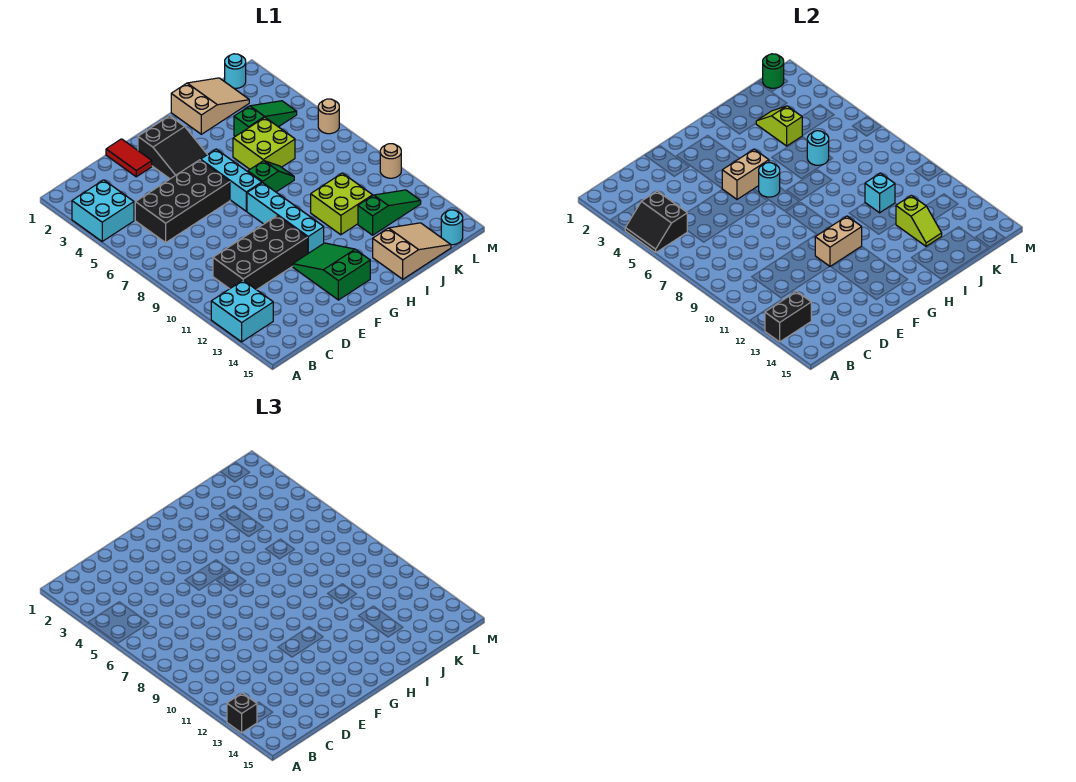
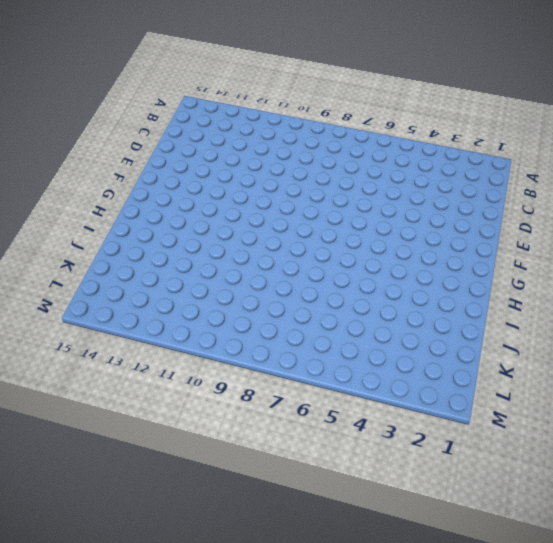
none -> cyan brick A3:B4 level 1
none -> cyan brick A12:B13 level 1
none -> black brick C5:F6 level 1
none -> black brick C10:F11 level 1

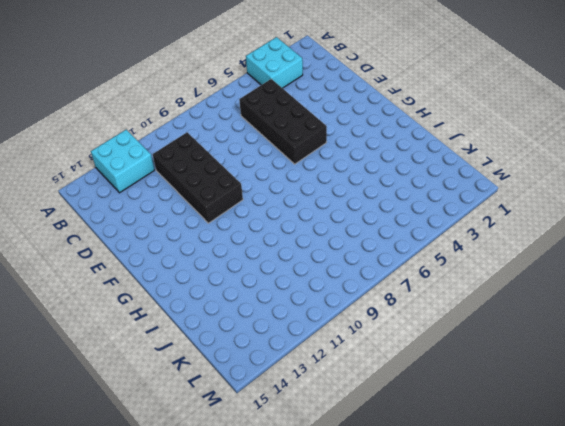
none -> red tile E1:E2 level 1
none -> black slope F2:G4 level 1 top 2
none -> green slope F12:G14 level 1 top 14
none -> cyan brick G5:G7 level 1

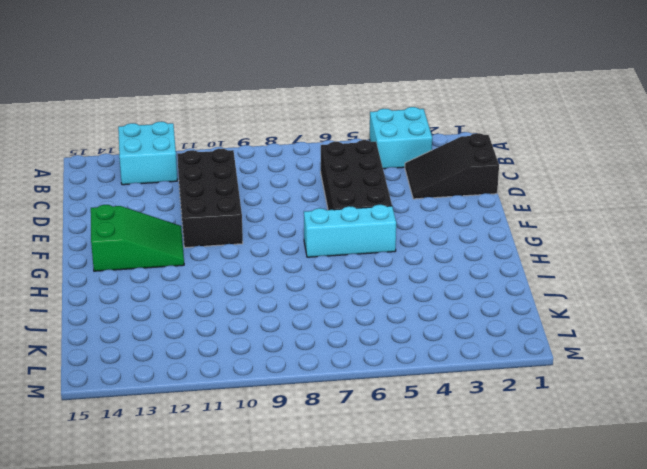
black slope C1:D3 level 1 top 1 -> black slope F2:G4 level 1 top 2
none -> red tile E1:E2 level 1
none -> cyan brick G8:G11 level 1
none -> green slope H7:I7 level 1 top H
none -> tan slope I1:K2 level 1 top I

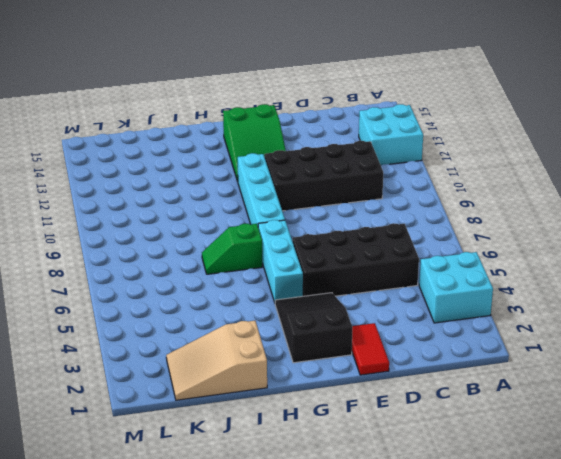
none -> lime brick I5:J6 level 1
none -> lime brick I10:J11 level 1
none -> tan slope I14:K15 level 1 top I
none -> green slope J4:L4 level 1 top J

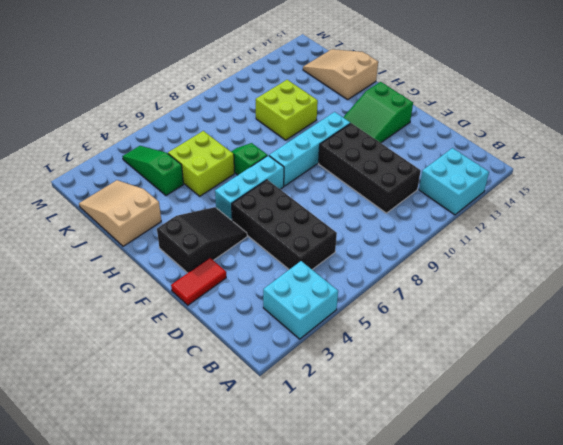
none -> green slope J12:L12 level 1 top J
none -> cyan round brick L1 level 1
none -> cyan round brick L15 level 1
none -> tan round brick M6 level 1

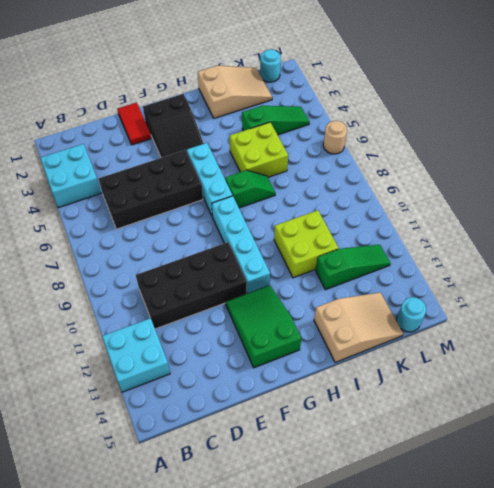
none -> tan round brick M10 level 1
none -> black slope A4:B5 level 2 top B
none -> black brick A13:B13 level 2
none -> tan brick F5:G5 level 2

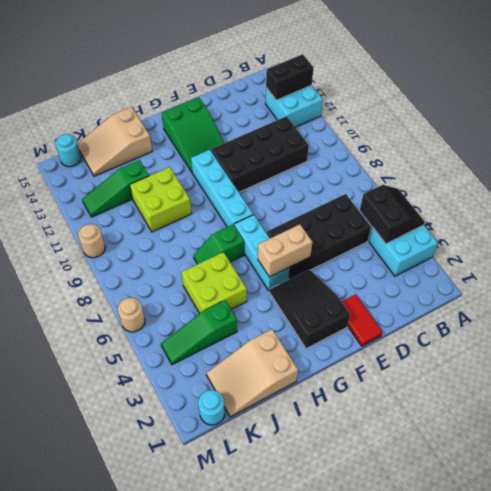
none -> tan brick F11:G11 level 2
none -> cyan round brick G6 level 2
none -> lime slope J3:J4 level 2 top 4
none -> cyan round brick J6 level 2

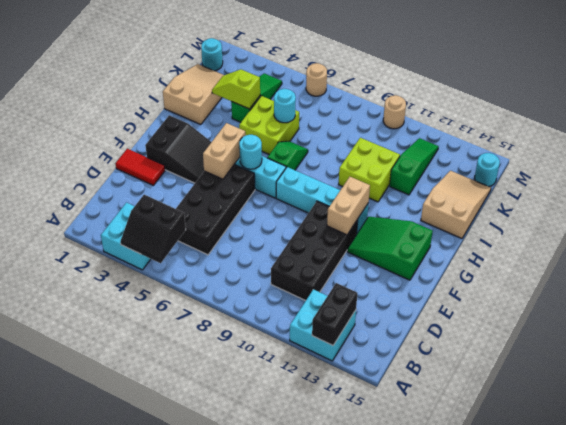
none -> cyan brick J10 level 2
none -> lime slope J12:J13 level 2 top 12
none -> green round brick L1 level 2
none -> black brick A13 level 3

